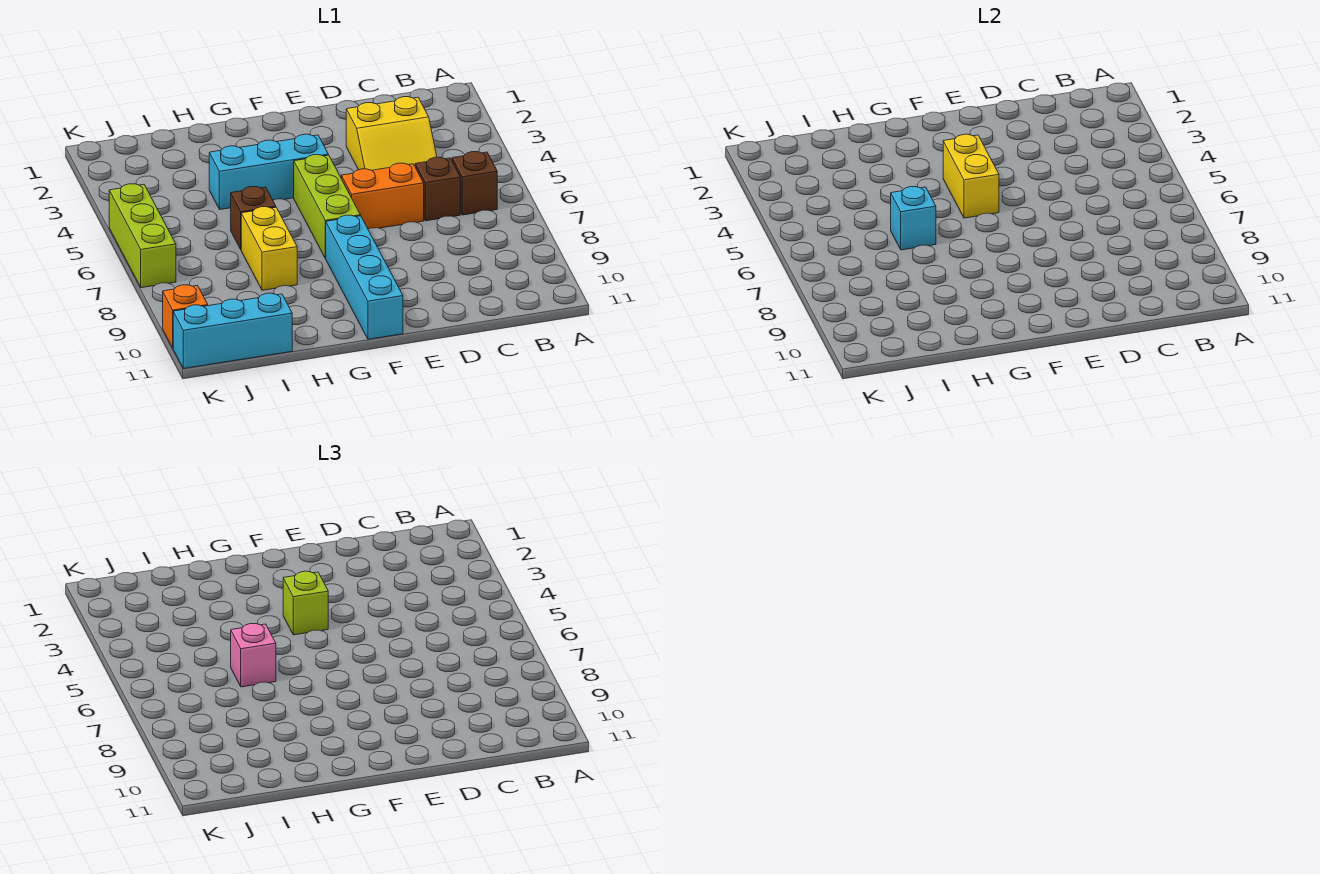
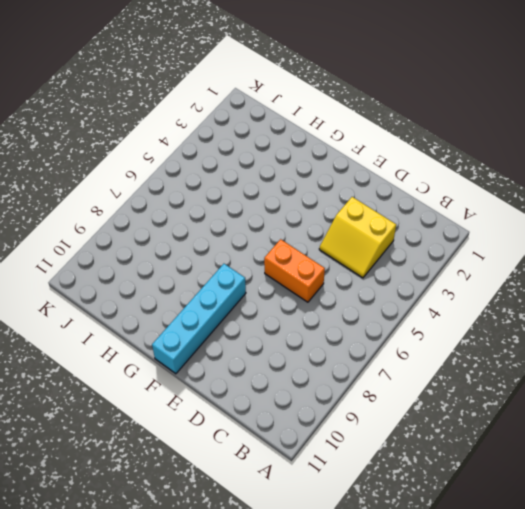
none -> brown brick B6 level 1
none -> brown brick C6 level 1
none -> cyan brick F4:H4 level 1

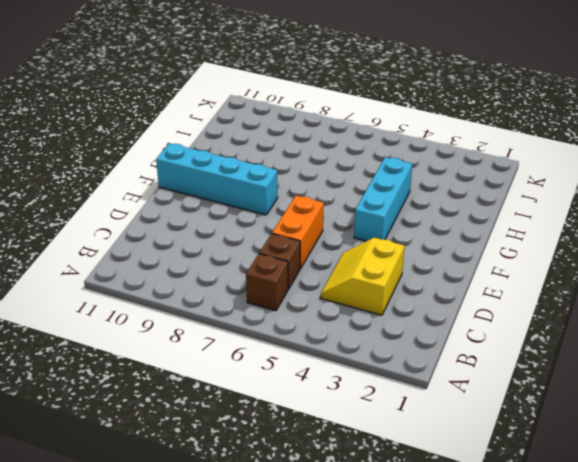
none -> lime brick F5:F7 level 1
none -> brown brick H6 level 1
none -> yellow brick H7:H8 level 1

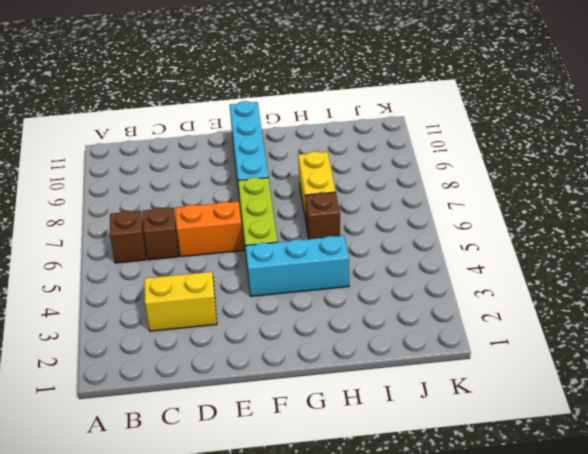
none -> cyan brick I11:K11 level 1
none -> lime brick K5:K7 level 1
none -> orange brick K10 level 1

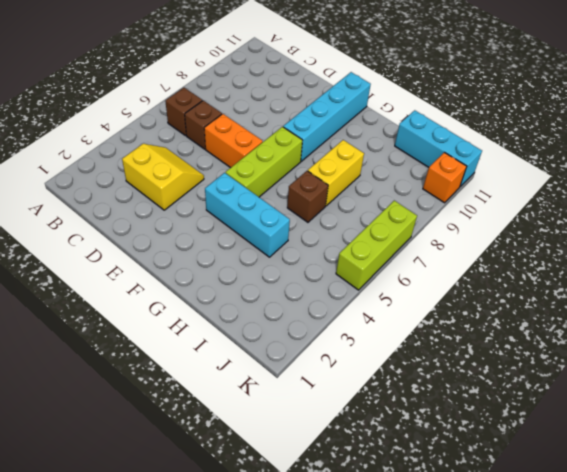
none -> yellow brick F4:F5 level 2
none -> cyan brick H6 level 2
none -> lime brick F4 level 3

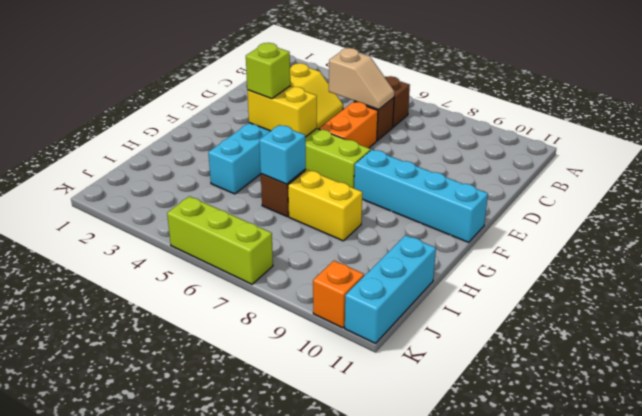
tan slope C5:C6 level 2 top 5 -> none
none -> pink brick H6 level 3

